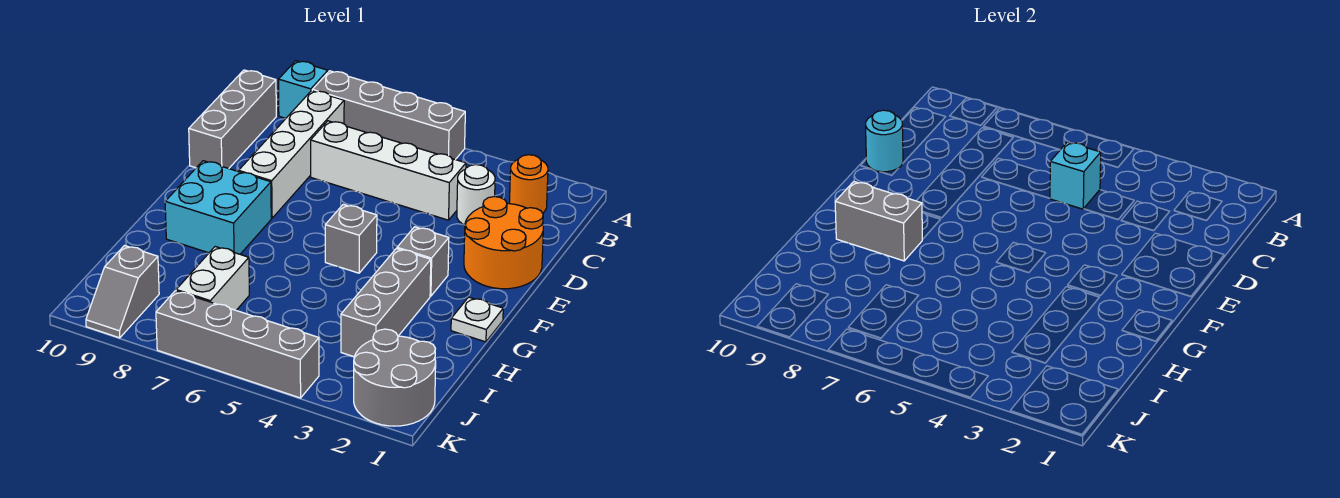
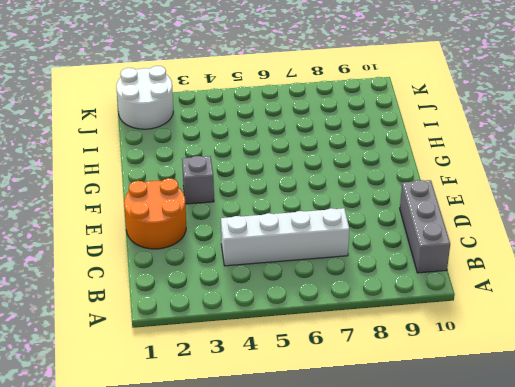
white round brick J1:K2 level 1 -> grey round brick J1:K2 level 1
none -> grey brick A5:A8 level 1
none -> cyan brick A9 level 1
none -> orange round brick B2 level 1

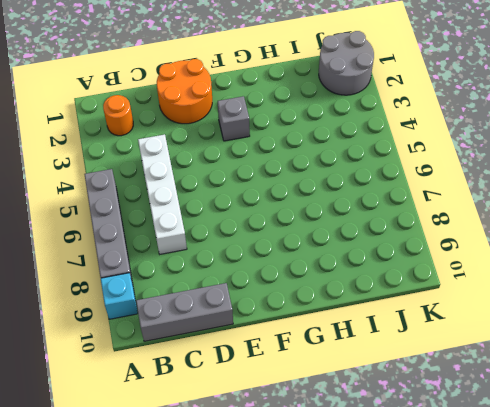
none -> white brick B8:E8 level 1
none -> white round brick C3 level 1
none -> grey brick F5 level 1

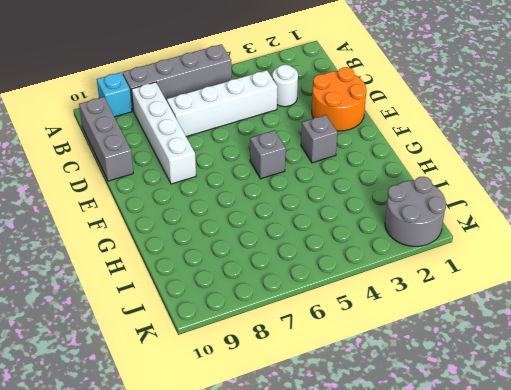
none -> orange round brick B2 level 1
none -> cyan brick F8:G9 level 1
none -> white plate G1 level 1

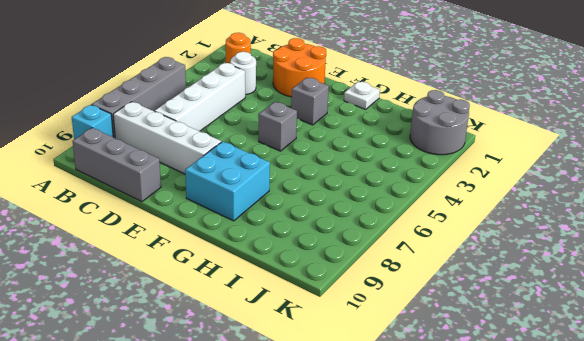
none -> grey brick G3:I3 level 1
none -> white brick I7:J7 level 1
none -> grey slope J9:K9 level 1 top J

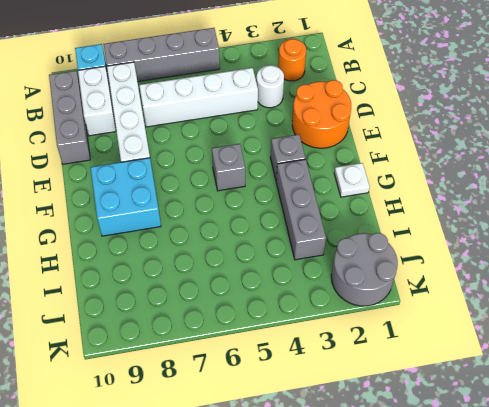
white brick B9:C9 level 1 -> white brick I7:J7 level 1
none -> grey slope J9:K9 level 1 top J
none -> grey brick K4:K7 level 1
none -> cyan brick C5 level 2

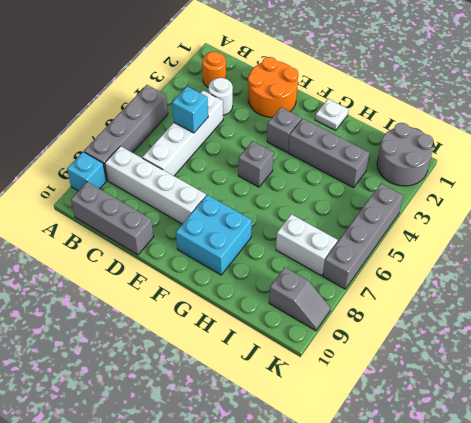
none -> cyan round brick D10 level 2
none -> grey brick G8:G9 level 2

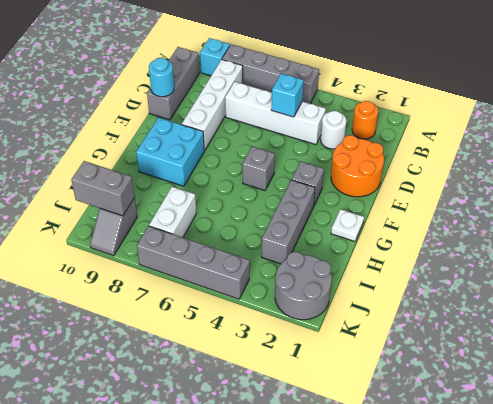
grey brick J9:J10 level 2 -> grey brick G8:G9 level 2

